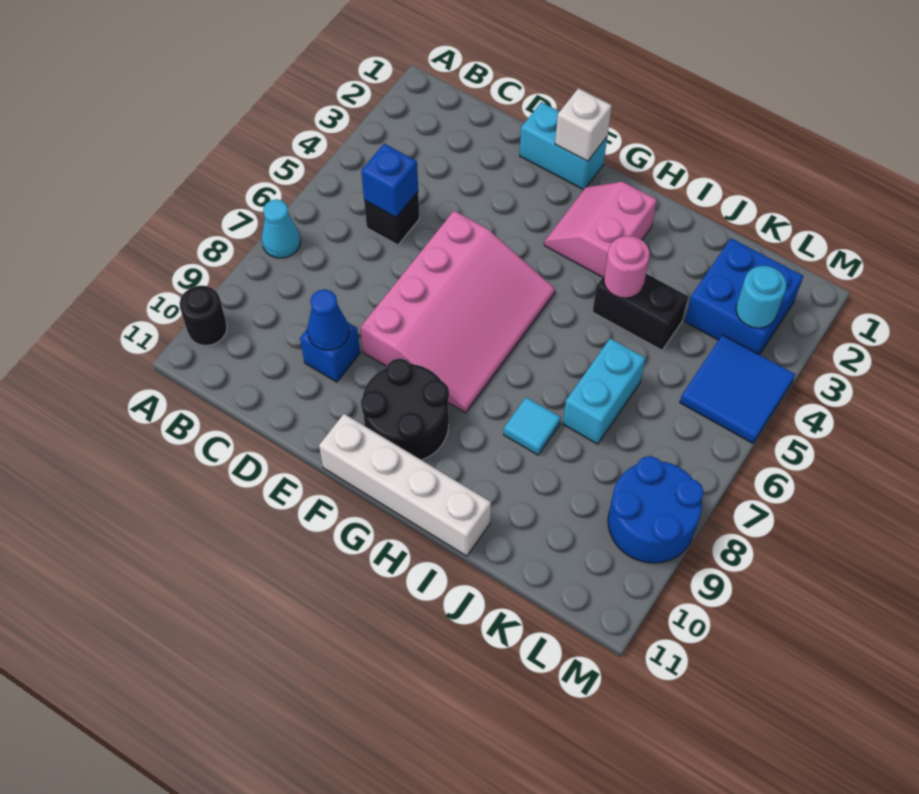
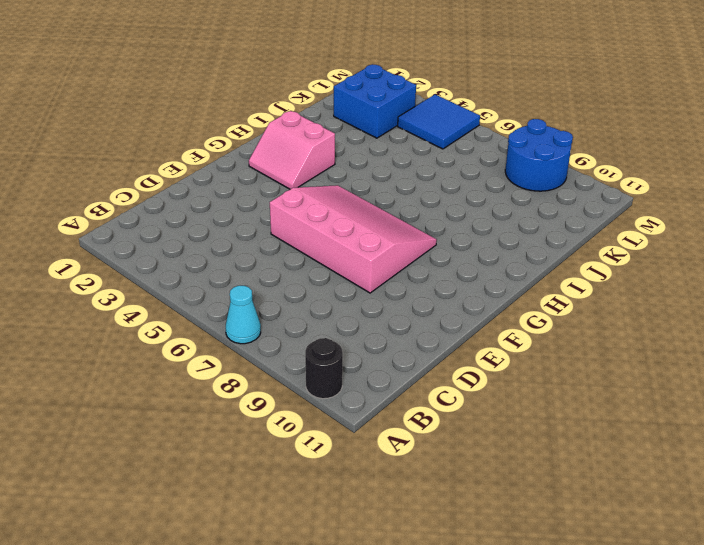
none -> black brick C5 level 1
none -> blue brick D9 level 1
none -> cyan brick E1:F1 level 1

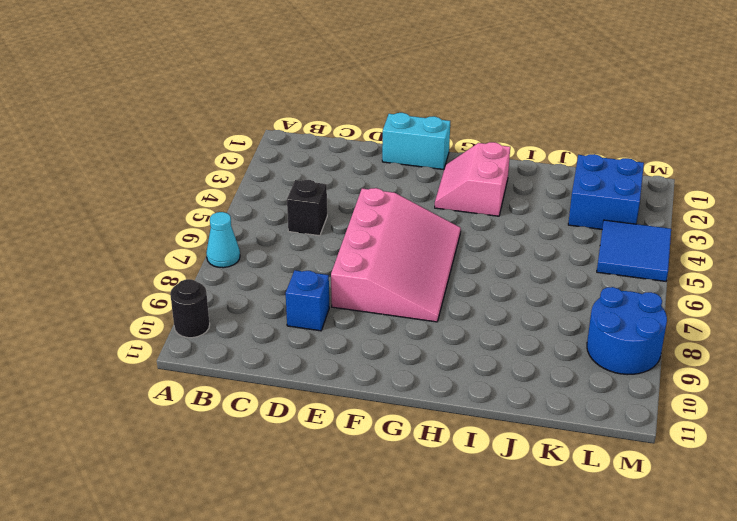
none -> black round brick F9:G10 level 1
none -> white brick F11:I11 level 1
none -> black brick I4:J4 level 1

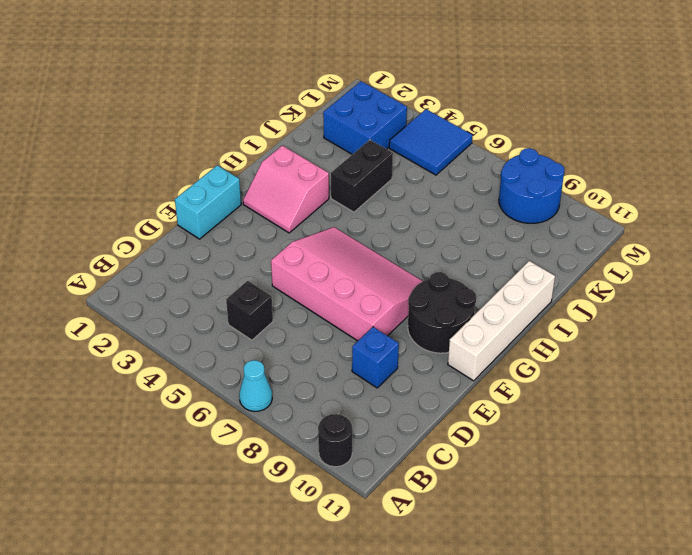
none -> cyan tile I8 level 1
none -> cyan brick J6:J7 level 1
none -> blue brick C5 level 2

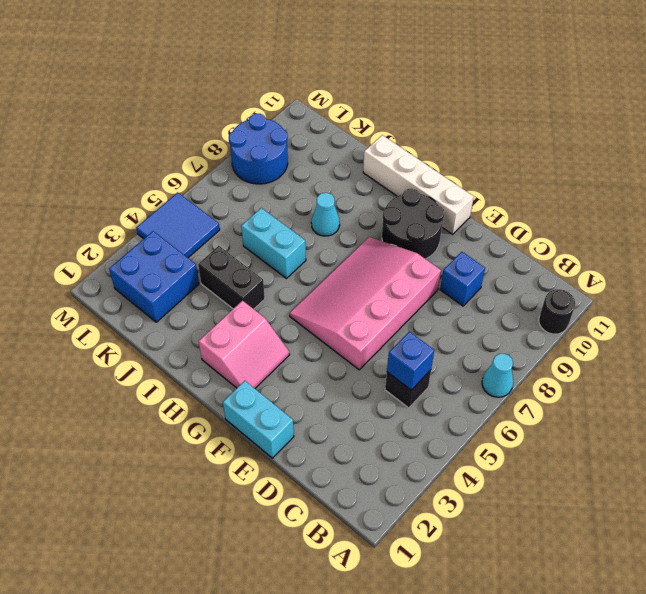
cyan brick I6:J6 level 1 -> cyan brick J6:J7 level 1
cyan cone I8 level 1 -> cyan tile I8 level 1
none -> blue cone D9 level 2
none -> white brick F1 level 2
none -> pink round brick I4 level 2

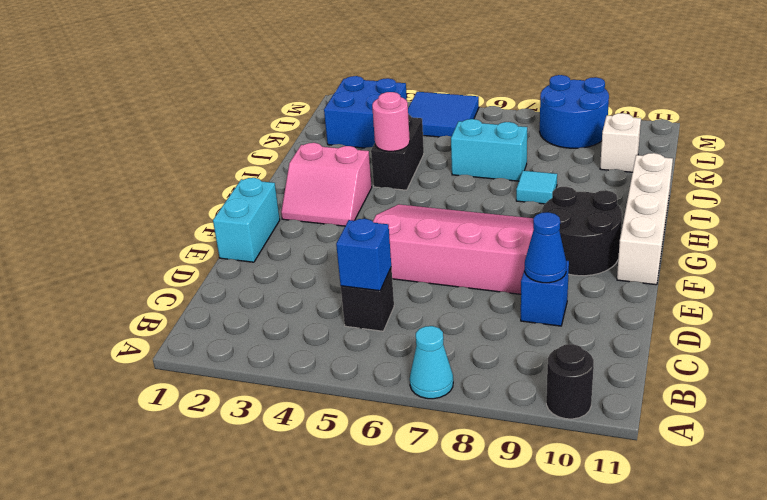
white brick K10 level 1 -> white brick F1 level 2
none -> cyan round brick L3 level 2

